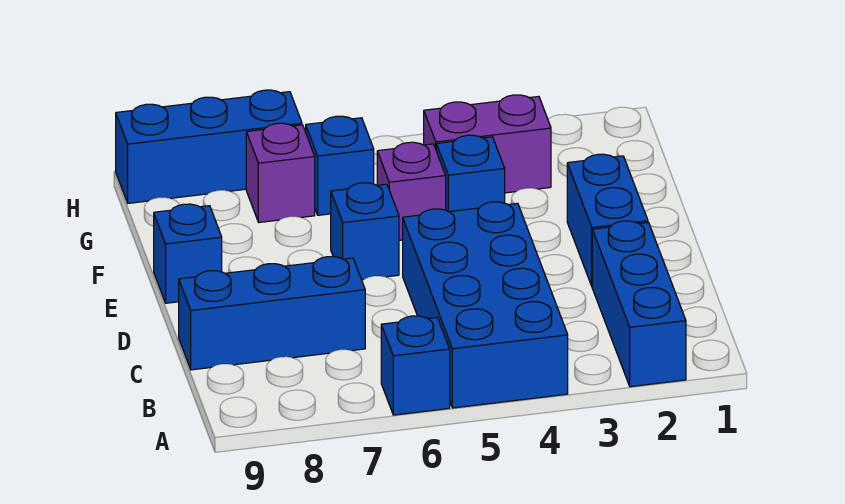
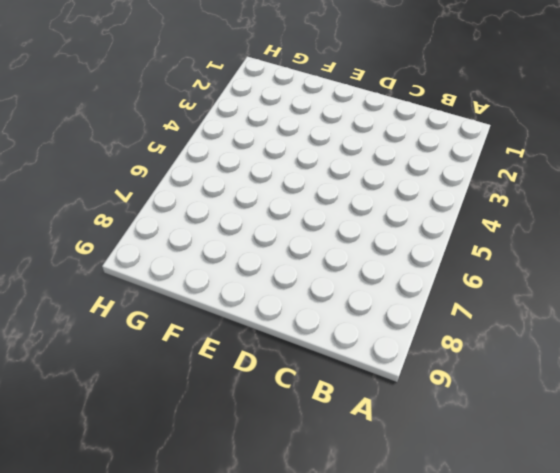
none -> blue brick A2:C2 level 1
none -> blue brick A4:D5 level 1
none -> blue brick A6 level 1

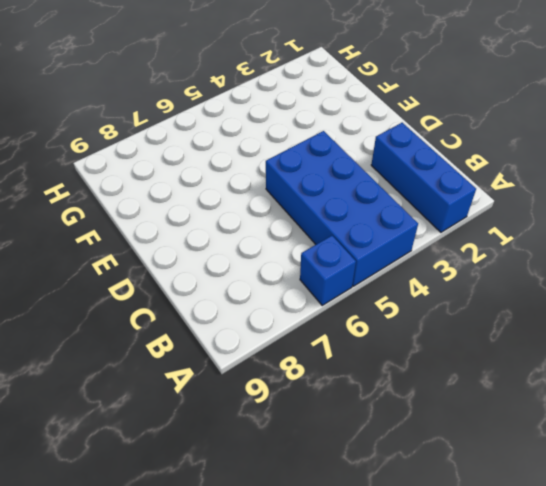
none -> blue brick C7:C9 level 1
none -> blue brick D2:E2 level 1
none -> blue brick E6 level 1

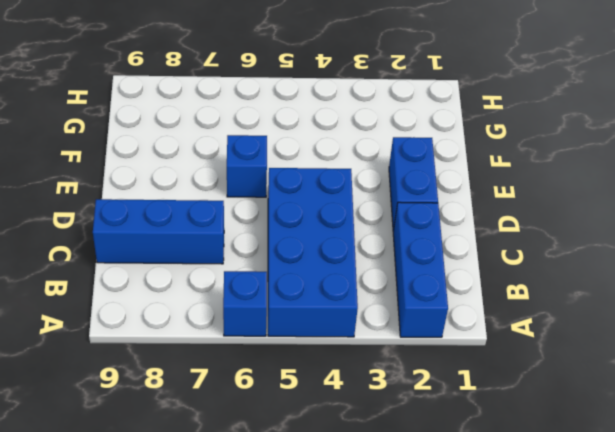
none -> blue brick E9 level 1
none -> blue brick F4 level 1
none -> purple brick F5 level 1

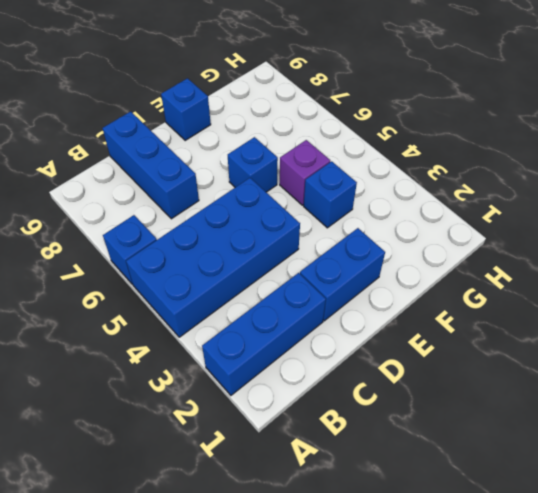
none -> purple brick G3:G4 level 1
none -> blue brick G6 level 1
none -> purple brick G7 level 1

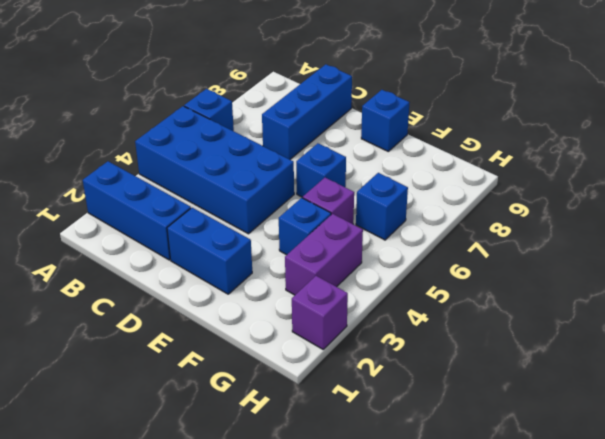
purple brick H2 level 1 -> purple brick G7 level 1
none -> blue brick H7:H9 level 1

